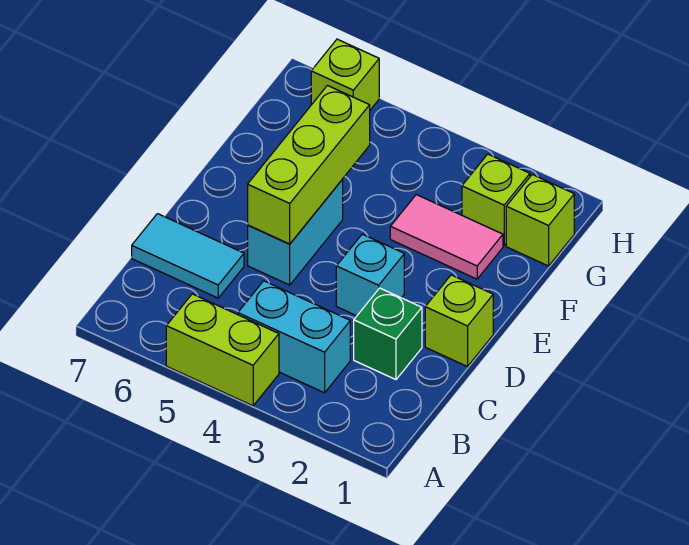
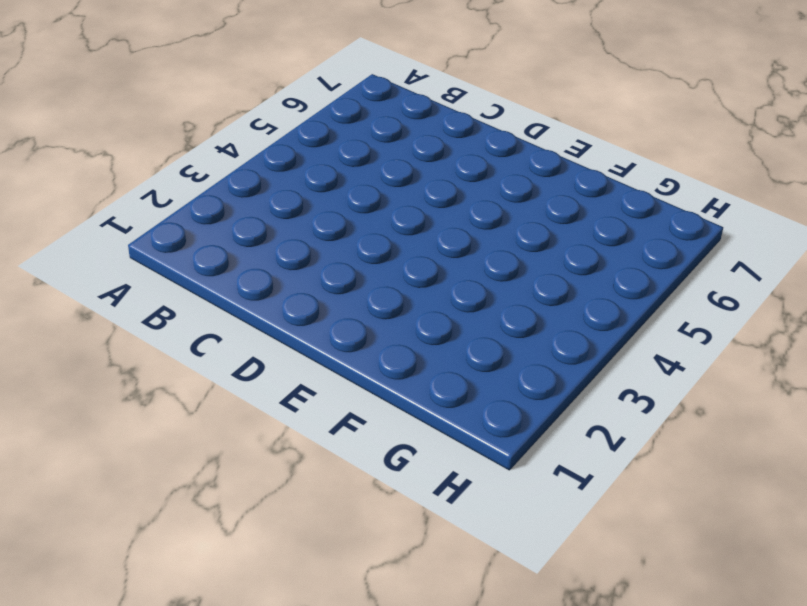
none -> lime brick A4:A5 level 1
none -> cyan brick B3:B4 level 1
none -> green brick C2 level 1

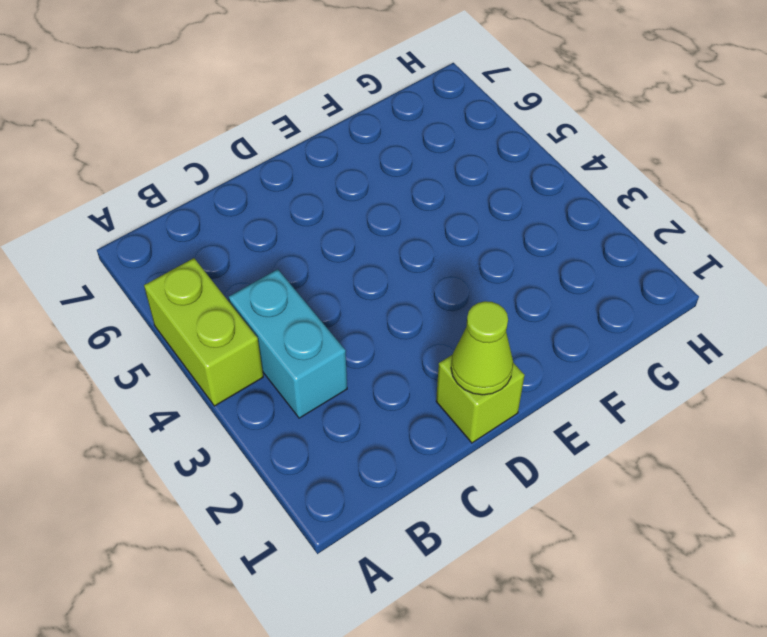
lime cone D1 level 2 -> none
none -> green brick C2 level 1
none -> cyan tile C6:C7 level 1
none -> cyan brick D3 level 1

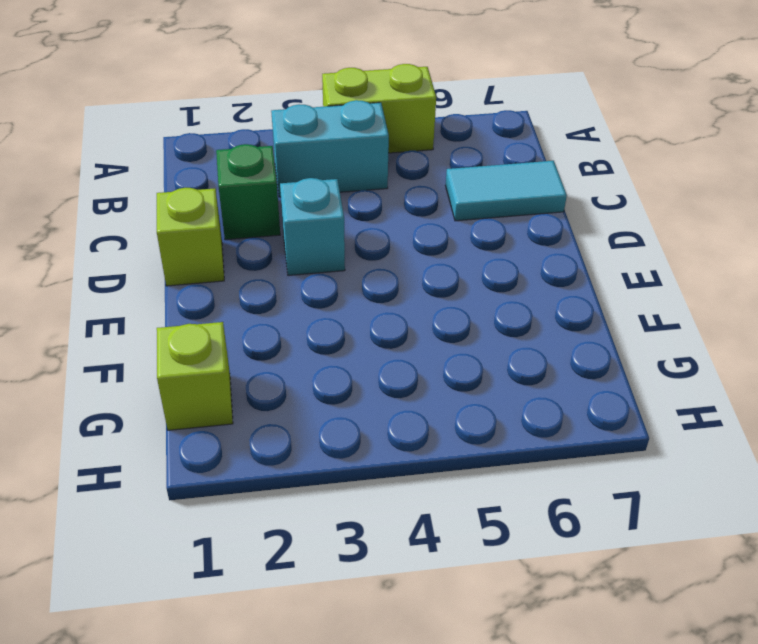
none -> cyan brick D5:E5 level 1
none -> pink tile F2:F3 level 1
none -> lime brick G2 level 1

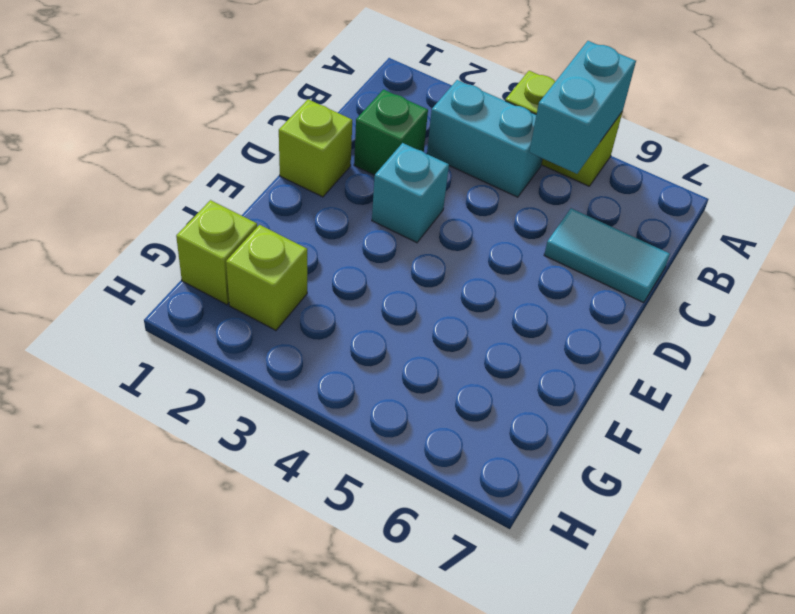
cyan brick A5:B5 level 2 -> cyan brick D5:E5 level 1
none -> pink tile F2:F3 level 1
none -> lime brick H6 level 1
none -> lime brick D5:F5 level 2

